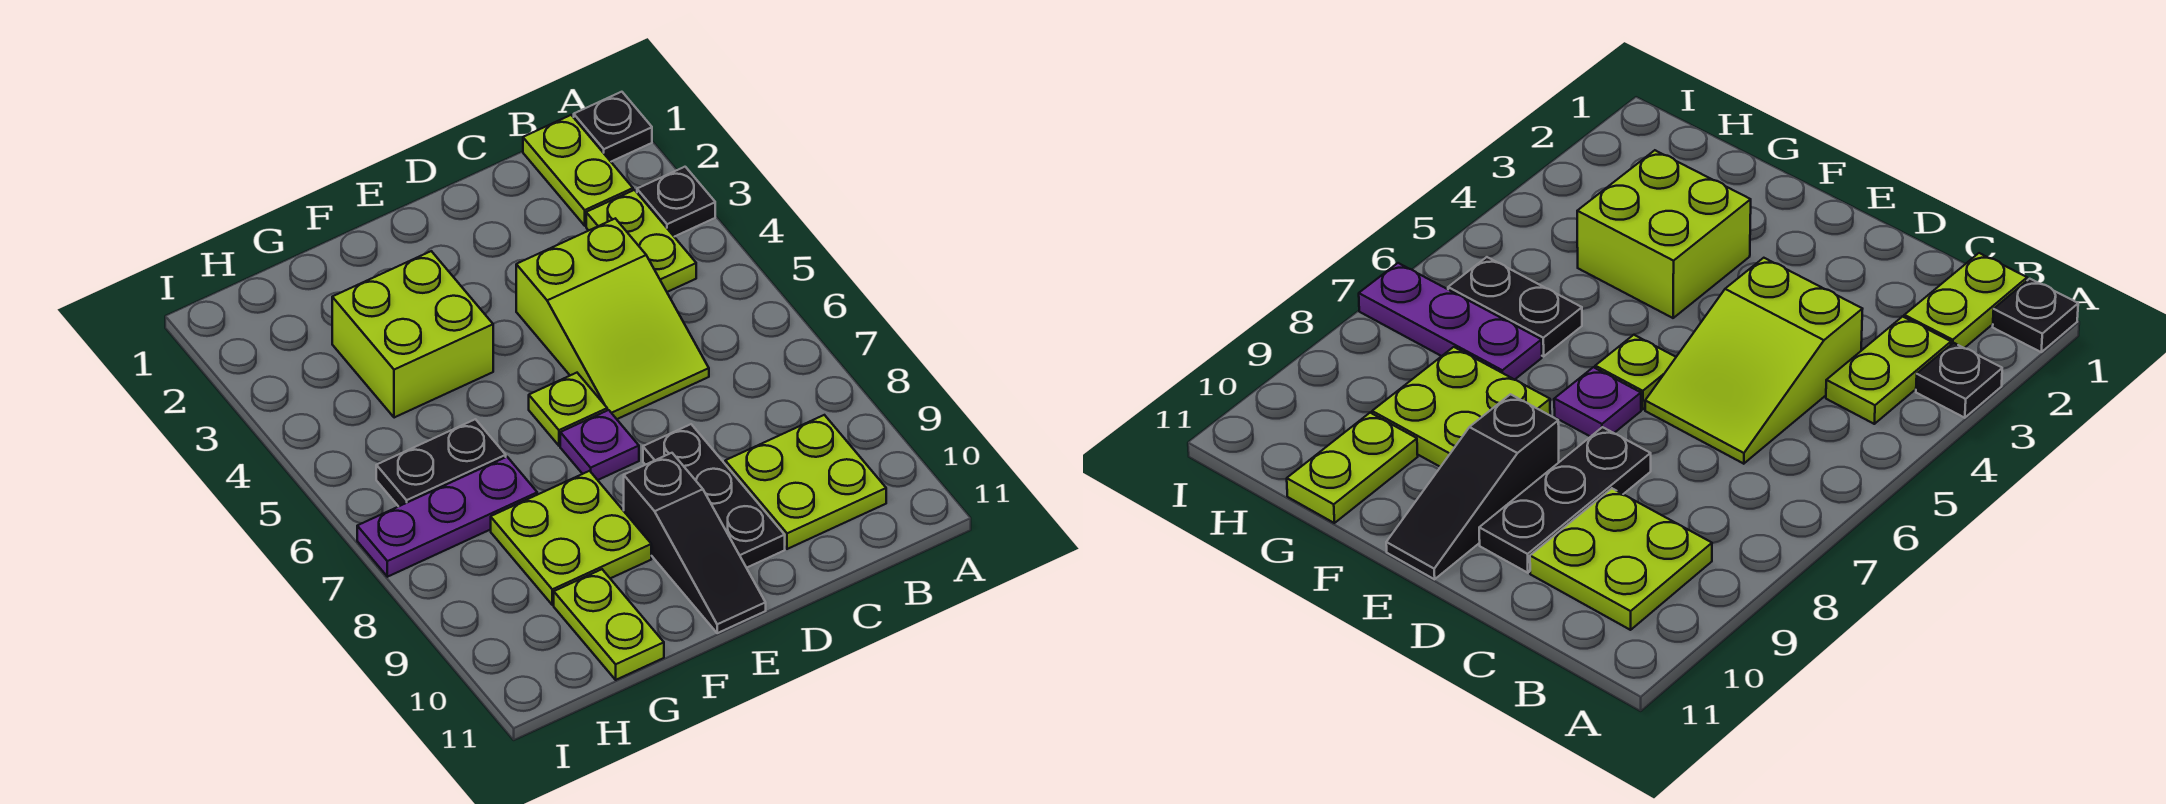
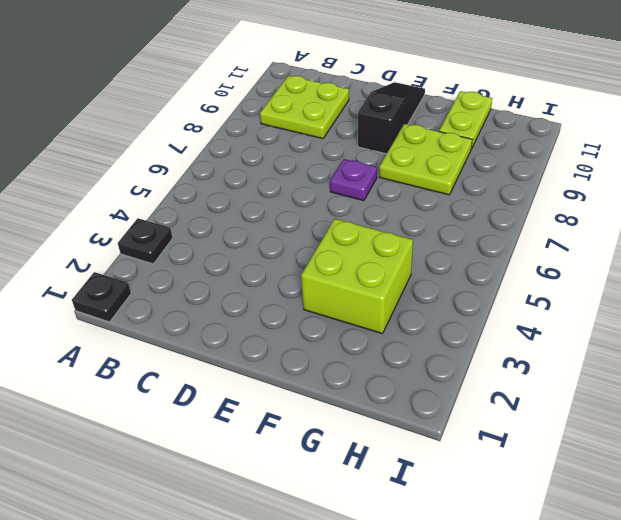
none -> lime plate B1:B2 level 1
none -> lime plate B3:B4 level 1
none -> lime slope C4:D6 level 1 top 4

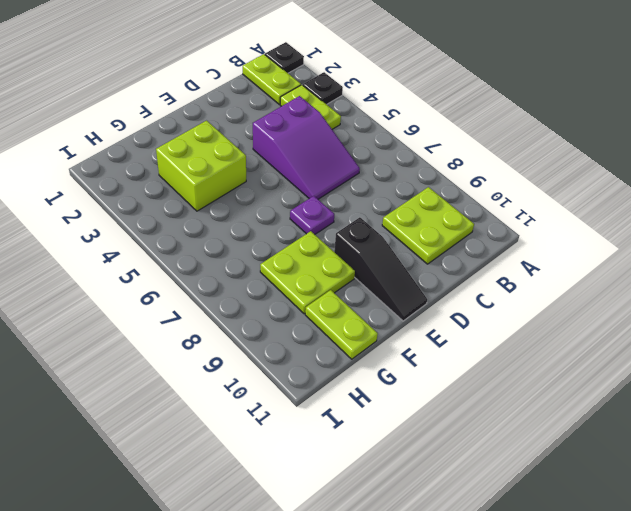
purple slope C4:D6 level 1 top 4 -> lime slope C4:D6 level 1 top 4
none -> black plate D8:D10 level 1
none -> lime plate E6 level 1
none -> black plate G6:H6 level 1

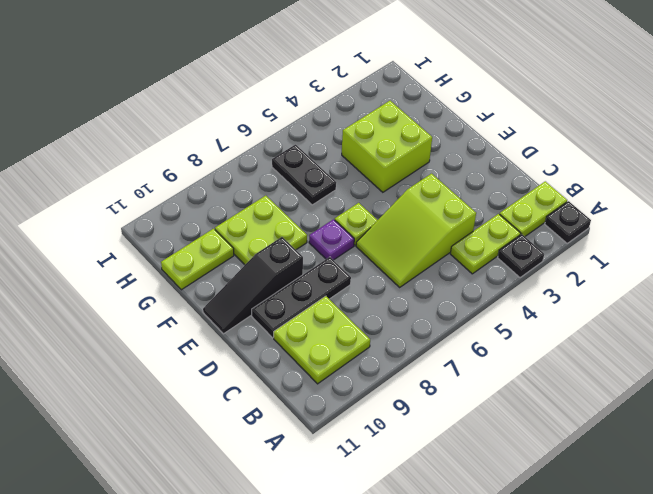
none -> purple plate G7:I7 level 1

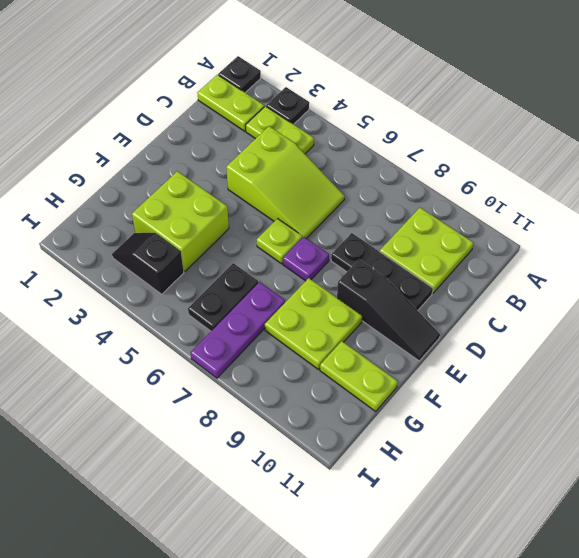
black slope H3:H4 level 1 top 4 -> none

